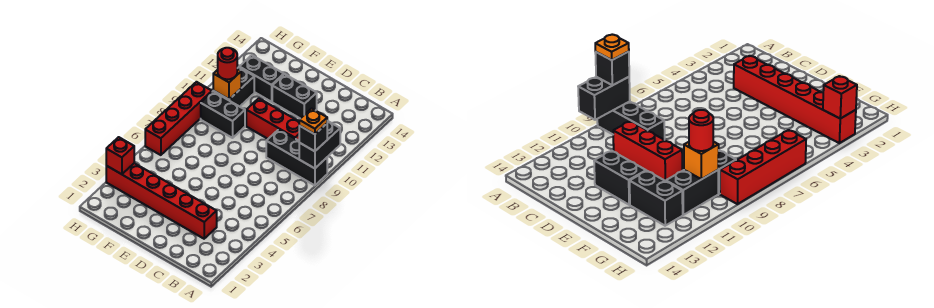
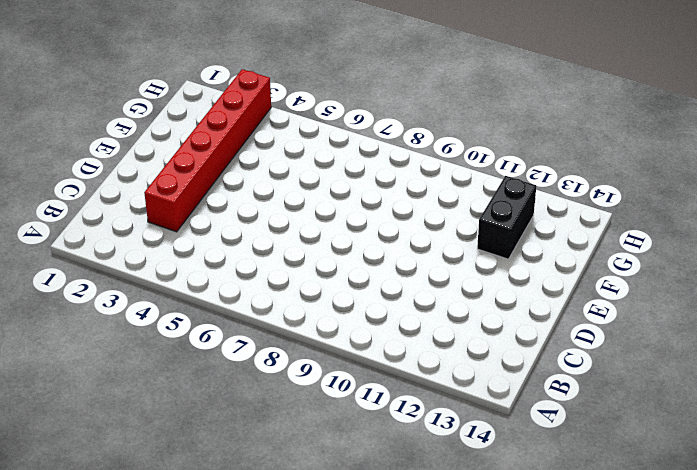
none -> black brick A9:C9 level 1
none -> red brick C10:E10 level 1
none -> black brick D12:E12 level 1

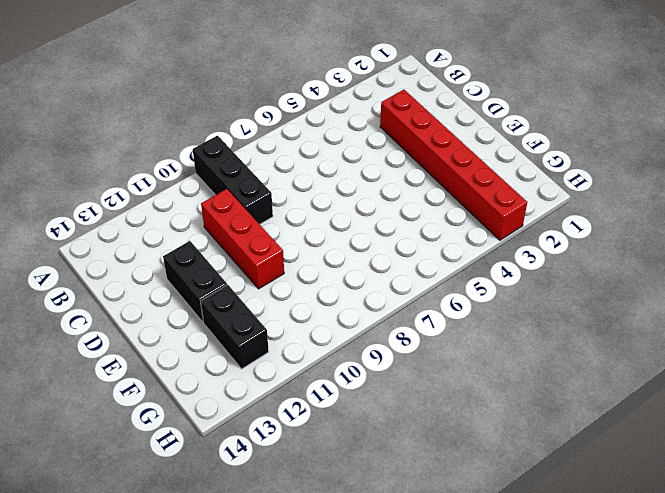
none -> black brick F9:G9 level 1
none -> black brick G10:G11 level 1
none -> red brick H6:H9 level 1

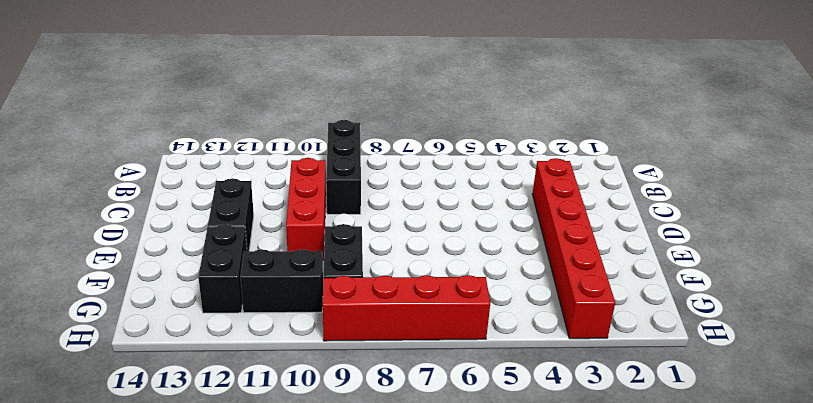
none -> black brick A9:A10 level 2
none -> orange brick G10 level 2
none -> red brick H3 level 2

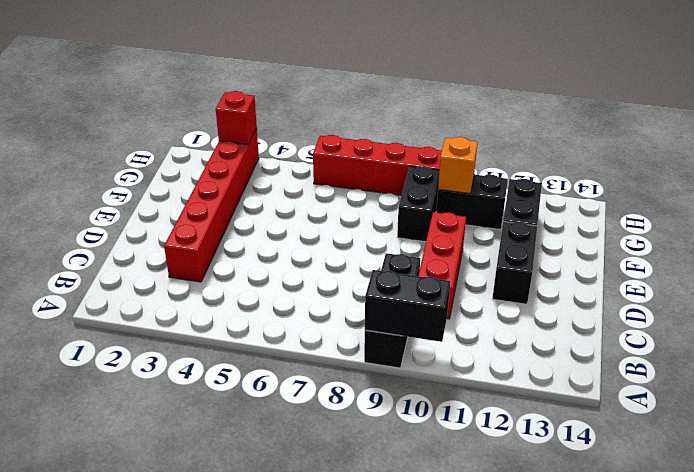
none -> black brick A9 level 3
none -> red round brick G10 level 3
none -> orange plate A9 level 4

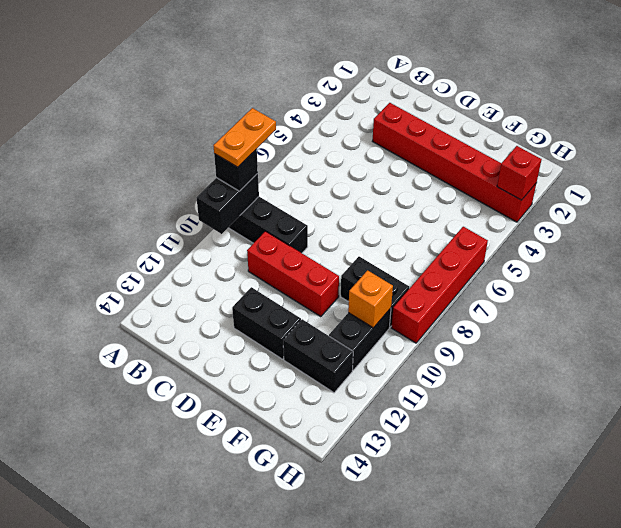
orange plate A8:A9 level 4 -> orange plate A9 level 4
none -> red round brick G10 level 3

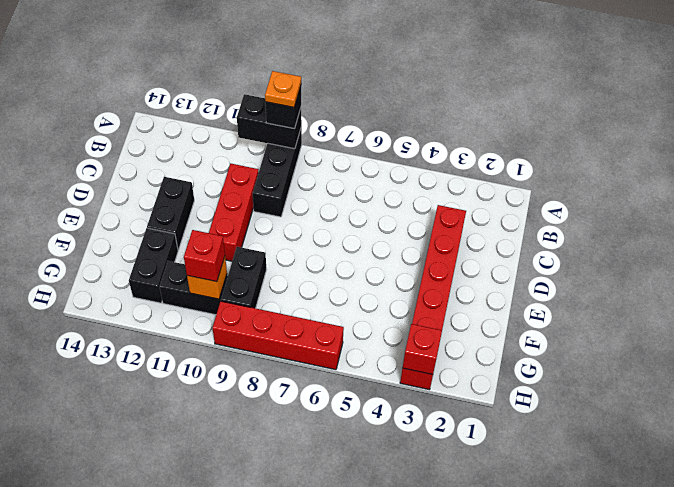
red brick G10 level 3 -> red round brick G10 level 3

